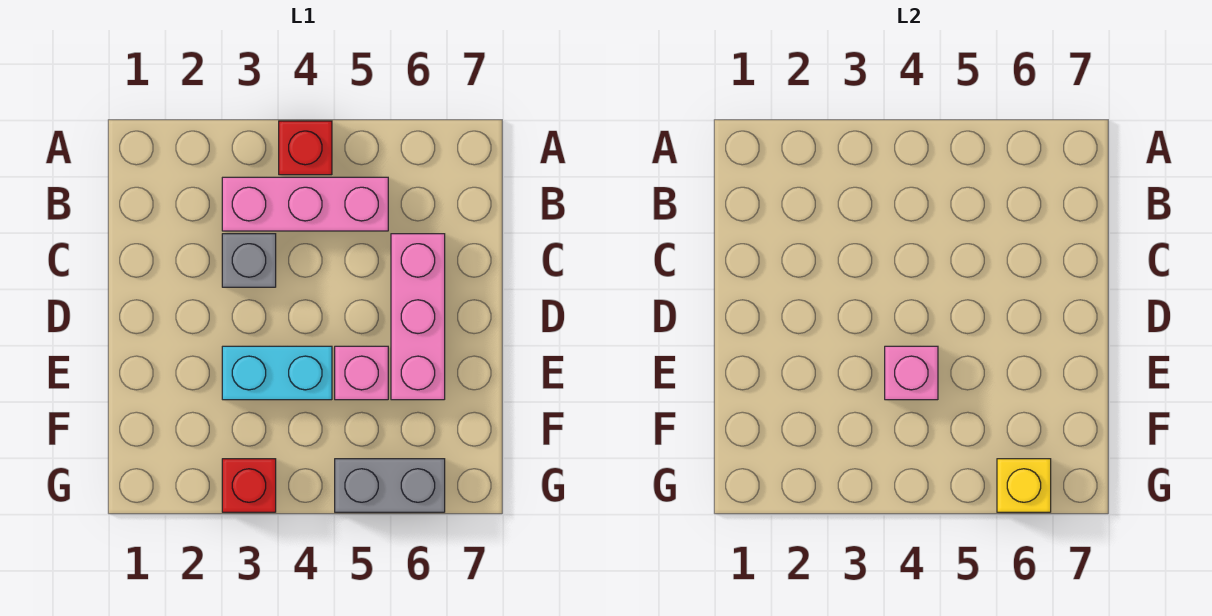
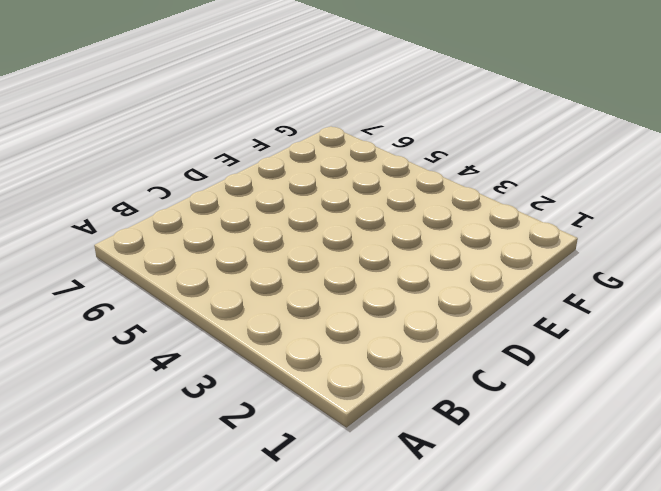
none -> red brick A4 level 1
none -> pink brick B3:B5 level 1

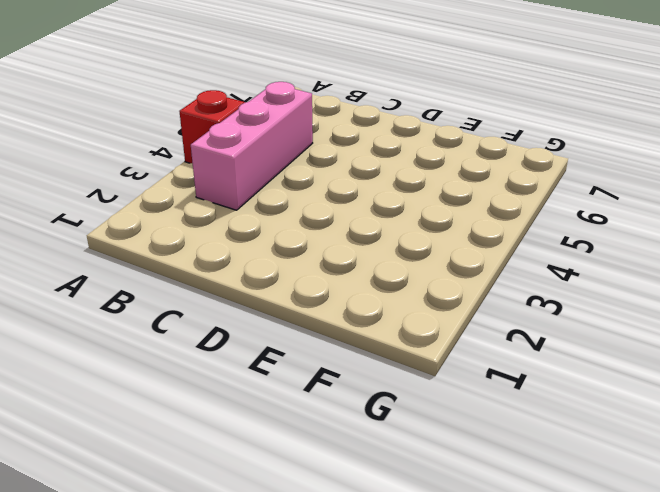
none -> grey brick C3 level 1
none -> pink brick C6:E6 level 1

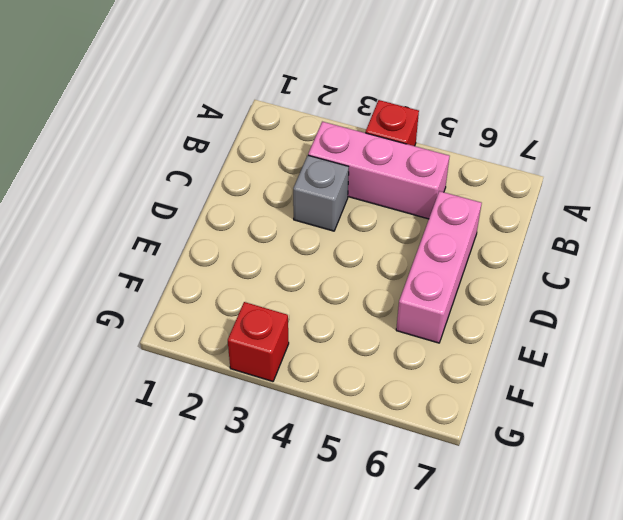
none -> cyan brick E3:E4 level 1
none -> pink brick E5 level 1

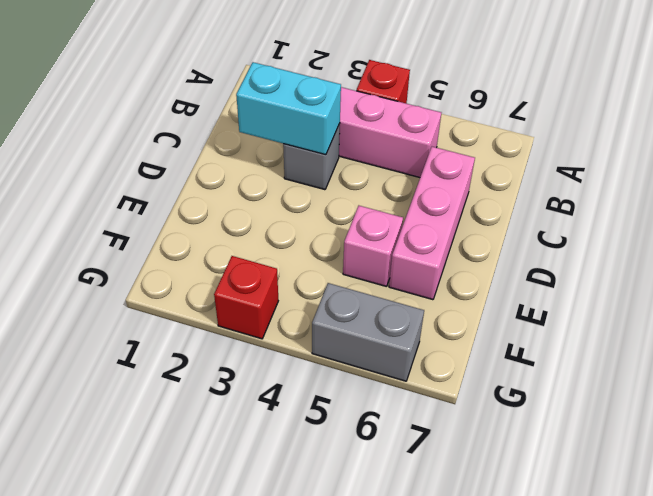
cyan brick C2:C3 level 2 -> cyan brick E3:E4 level 1
none -> pink brick E4 level 2
none -> yellow brick G6 level 2

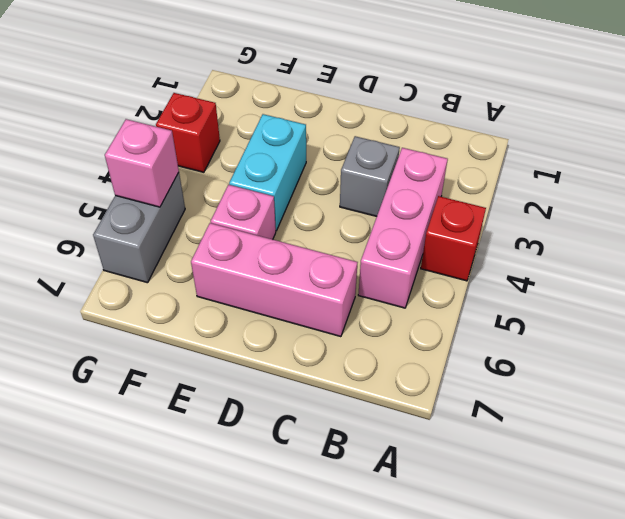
pink brick G5 level 2 -> pink brick E4 level 2
none -> yellow brick G6 level 2

